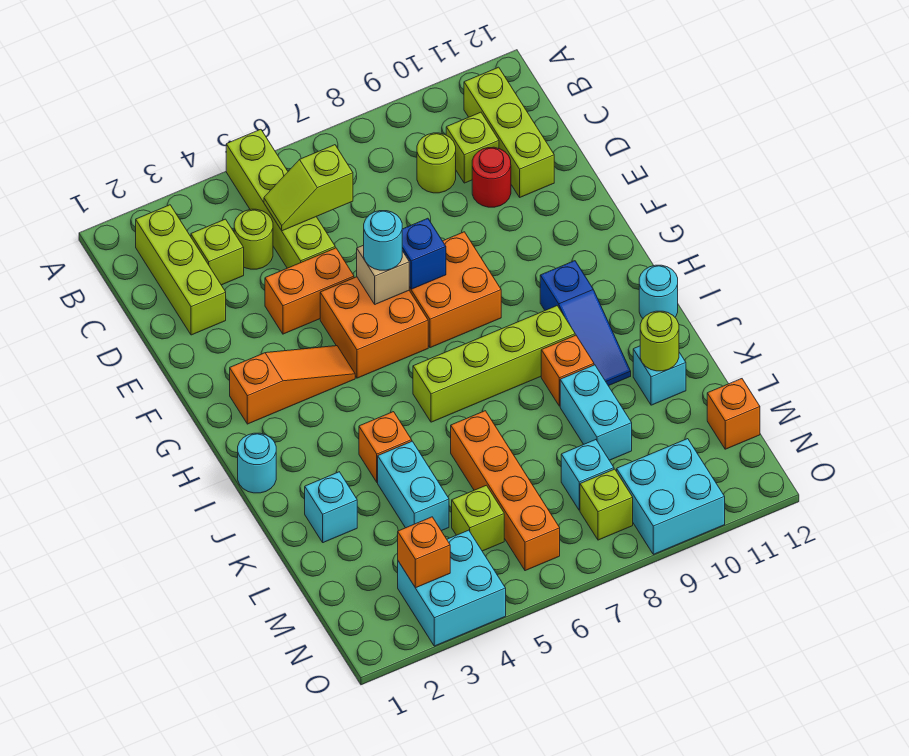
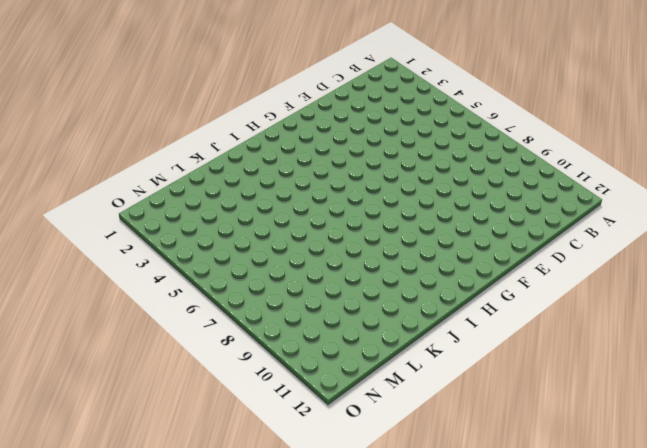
none -> lime brick A5:D5 level 1
none -> lime brick B2:D2 level 1
none -> lime brick B11:D11 level 1
none -> lime brick C3 level 1

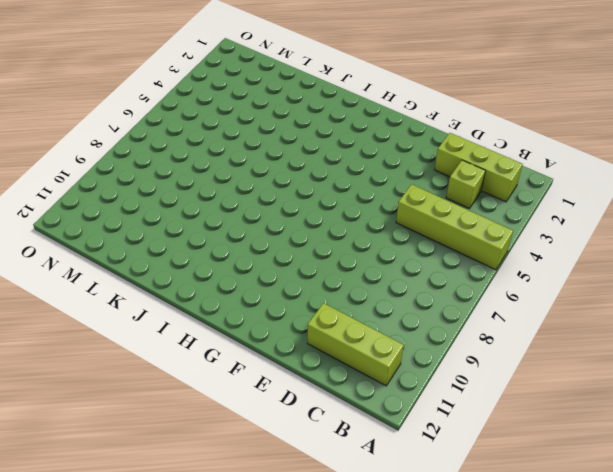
none -> lime round brick C4 level 1
none -> lime round brick C9 level 1
none -> lime brick C10 level 1
none -> red round brick D10 level 1

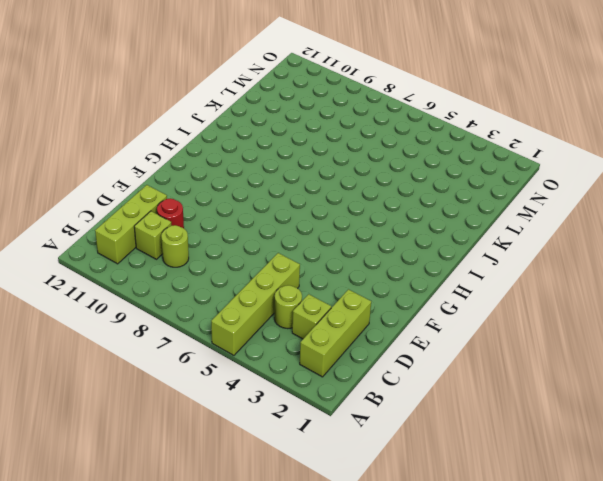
none -> orange brick E4:E5 level 1
none -> orange brick F5:G6 level 1
none -> orange brick F7:G8 level 1
none -> orange slope G2:G4 level 1 top 2

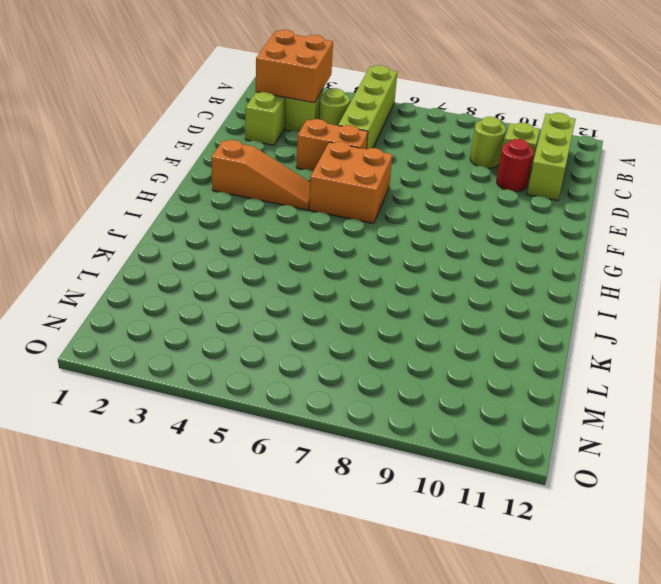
orange brick B2:C3 level 2 -> orange brick F7:G8 level 1
none -> blue slope H10:J10 level 1 top H
none -> cyan round brick I1 level 1
none -> lime brick I6:I9 level 1
none -> cyan round brick I12 level 1

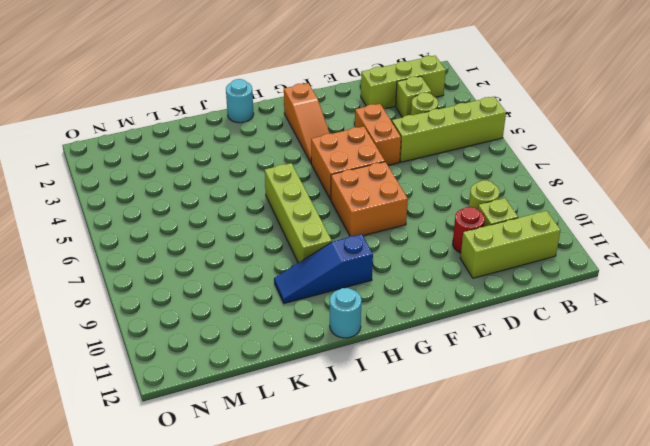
none -> orange brick J4 level 1
none -> orange brick J9 level 1
none -> cyan brick K2 level 1
none -> cyan brick K4:L4 level 1

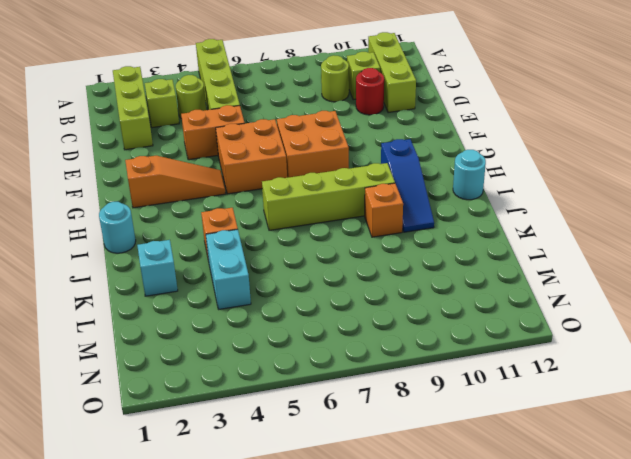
none -> orange brick K6:N6 level 1
none -> cyan brick K9:L9 level 1
none -> cyan brick K11 level 1
none -> lime brick M5 level 1

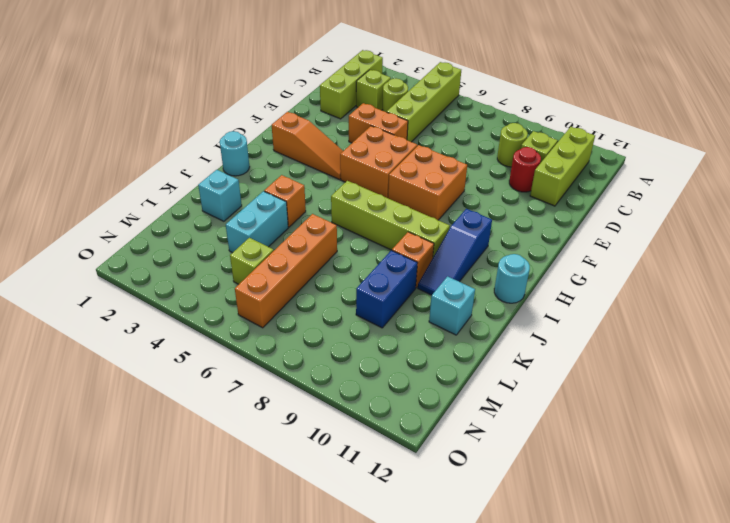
blue brick K9:L9 level 1 -> cyan brick K9:L9 level 1
none -> cyan brick M8 level 1
none -> orange brick M12 level 1
none -> cyan brick N3:O4 level 1
none -> lime brick N8 level 1

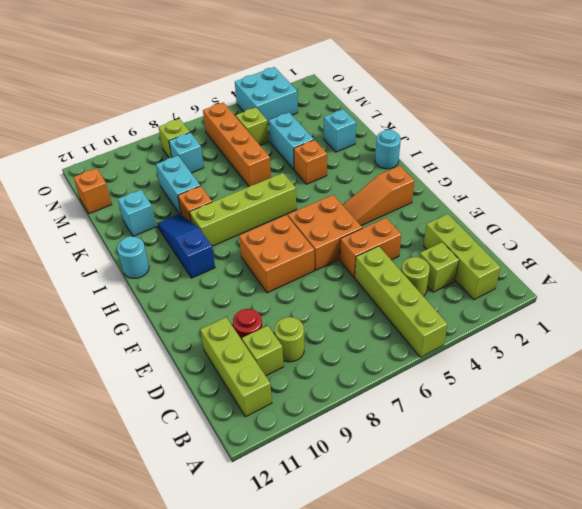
none -> cyan brick N9:O10 level 1
none -> lime slope C5:C6 level 2 top 6
none -> tan brick F6 level 2
none -> blue brick F7 level 2

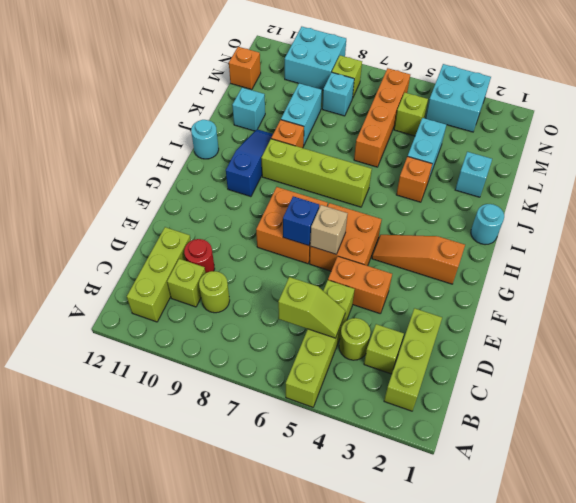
none -> lime round brick K11 level 2
none -> orange brick N3 level 2
none -> cyan round brick F6 level 3

